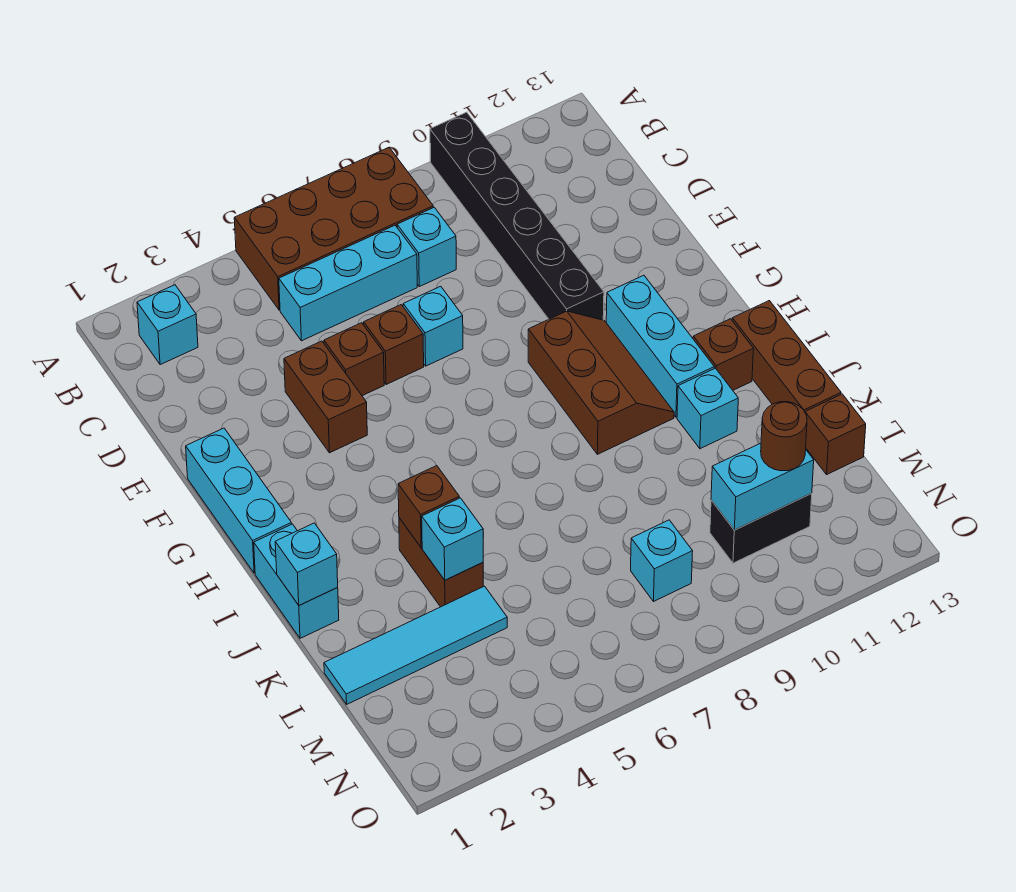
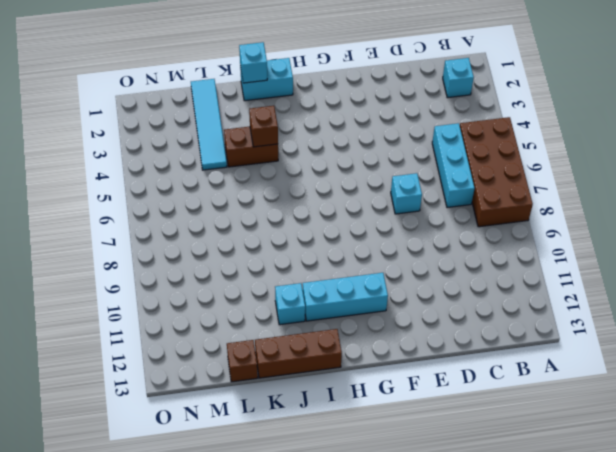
none -> black brick A10:F10 level 1
none -> cyan brick C8 level 1
none -> brown brick E4:F4 level 1

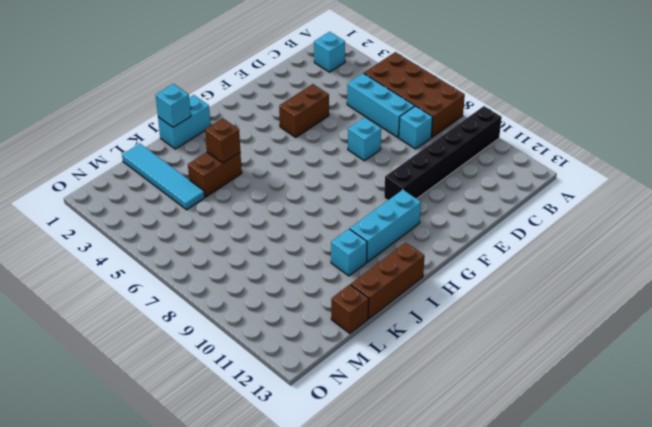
none -> brown brick E5 level 1
none -> brown brick E6 level 1
none -> cyan brick F1:H1 level 1

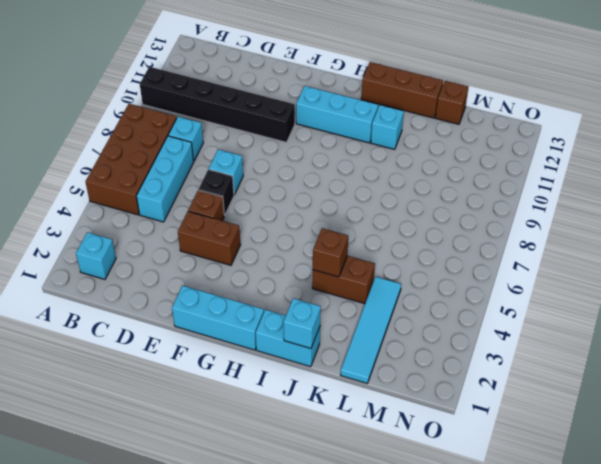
black brick E6 level 1 -> brown brick E6 level 1
none -> brown slope G9:I10 level 1 top 9
none -> brown brick I12 level 1
none -> cyan brick M8 level 1

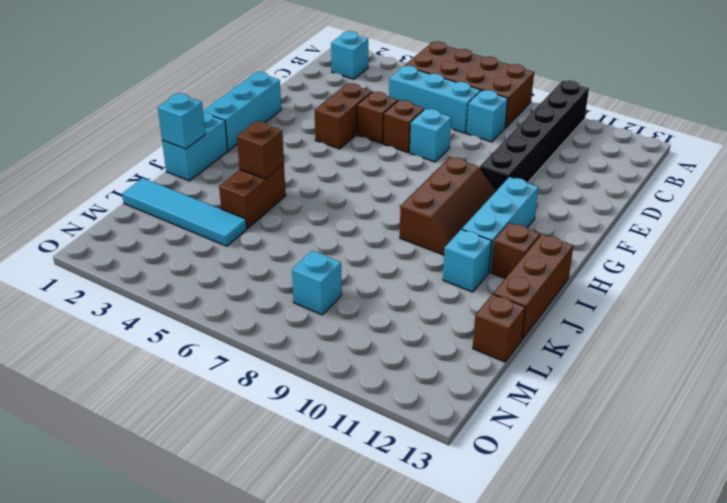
none -> black brick M10:M11 level 1
none -> cyan brick K4 level 2
none -> cyan brick M10:M11 level 2

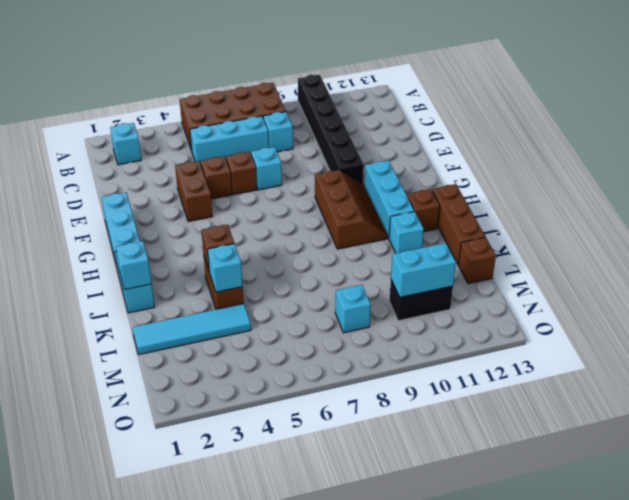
none -> brown round brick M11 level 3

